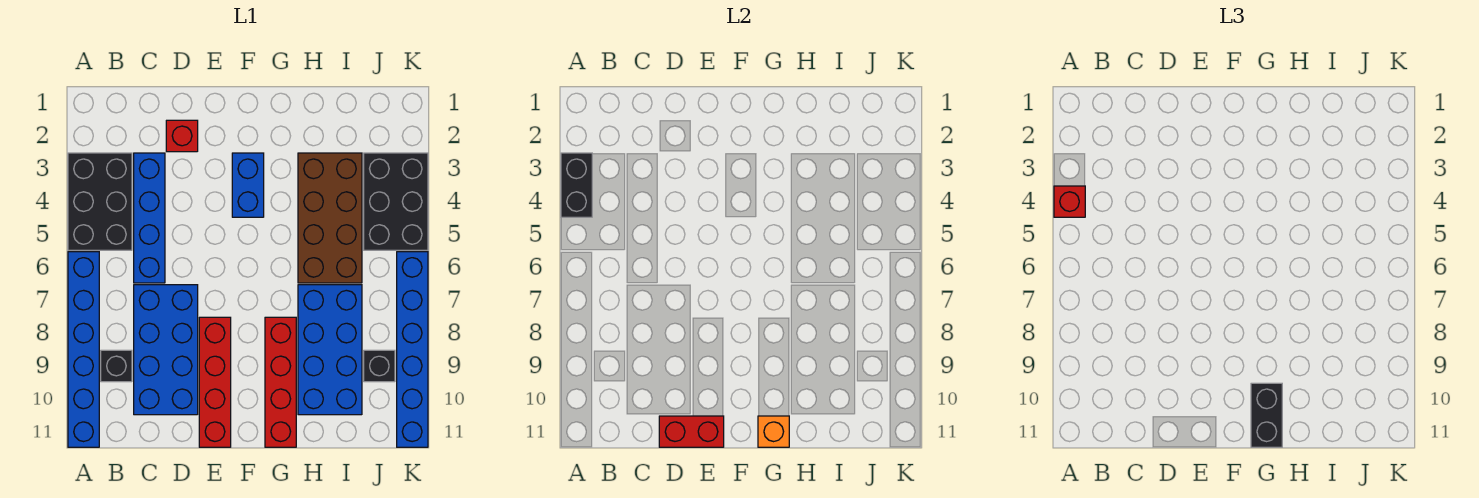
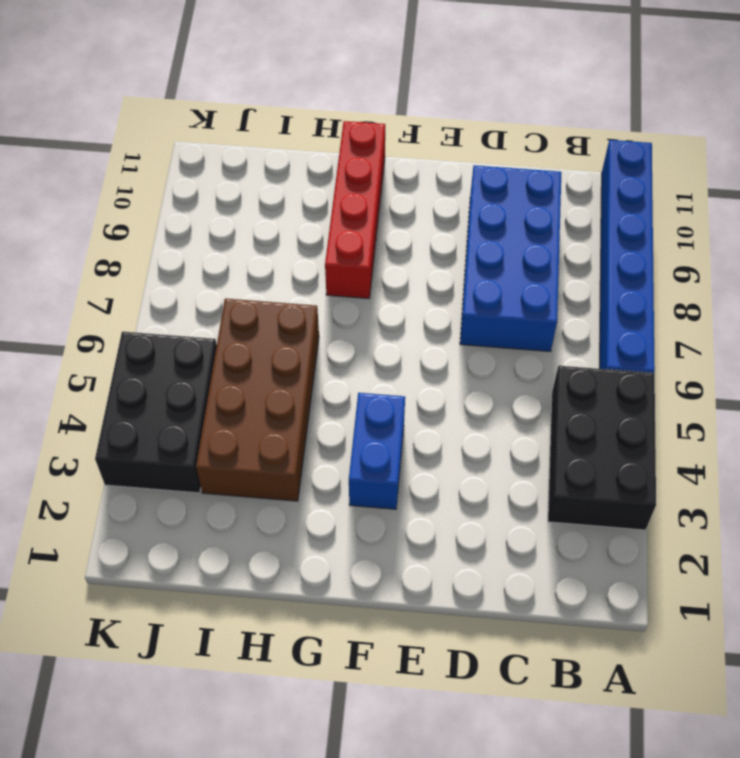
none -> black brick B9 level 1
none -> blue brick C3:C6 level 1
none -> red brick D2 level 1

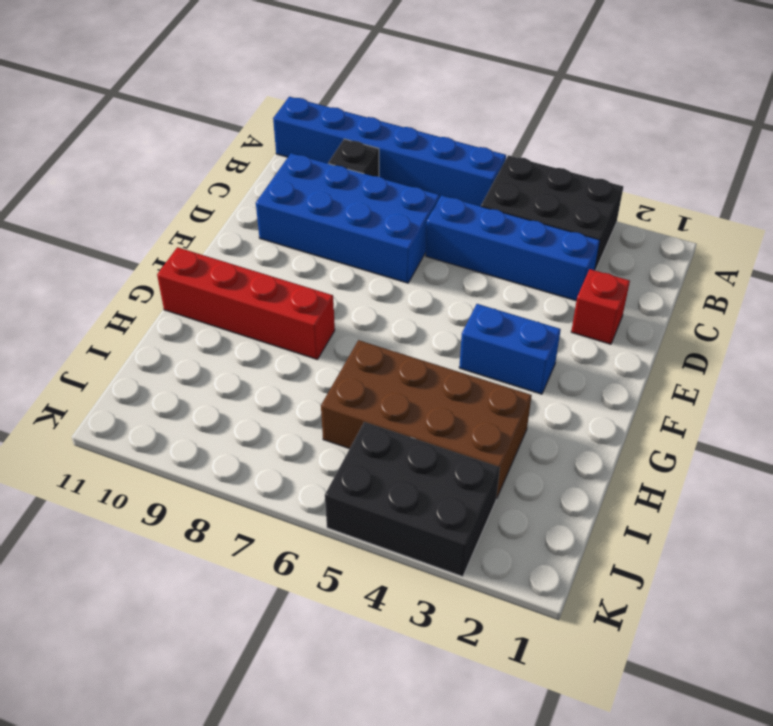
none -> red brick E8:E11 level 1
none -> blue brick H7:I10 level 1
none -> black brick J9 level 1

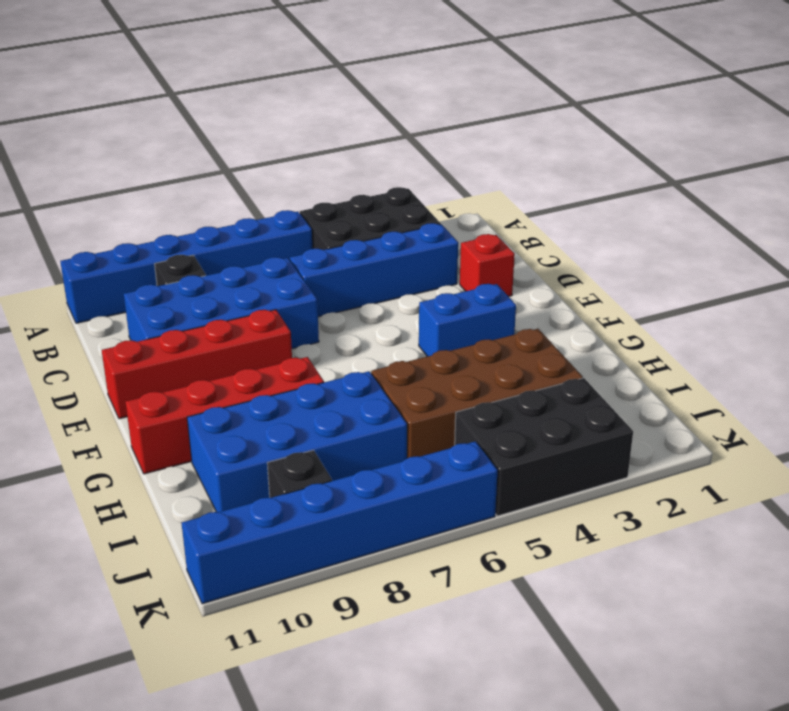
none -> black brick A3:A4 level 2
none -> red brick D11:E11 level 2
none -> orange brick G11 level 2

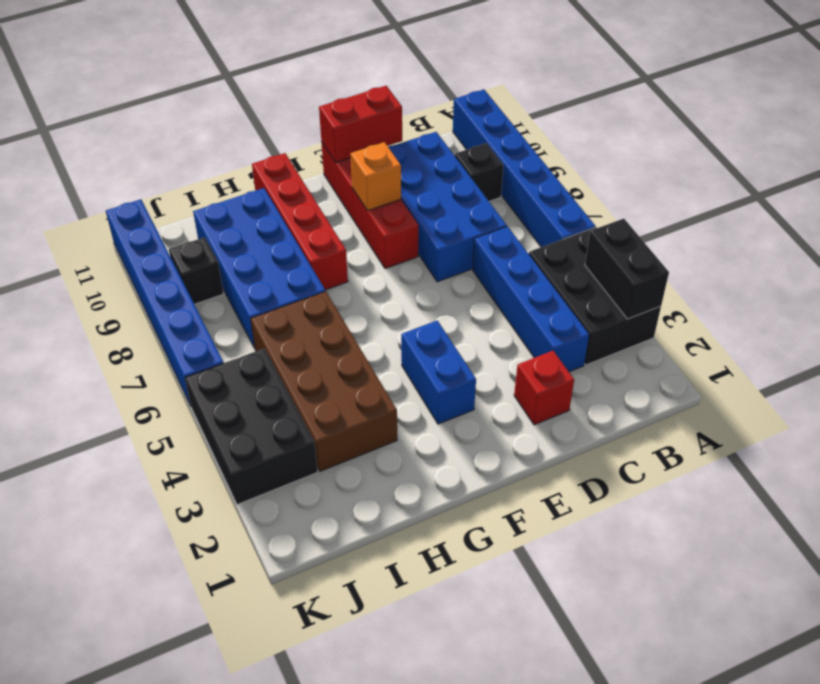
orange brick E9 level 2 -> orange brick G11 level 2
none -> red brick A4 level 3
none -> black brick G10:G11 level 3

